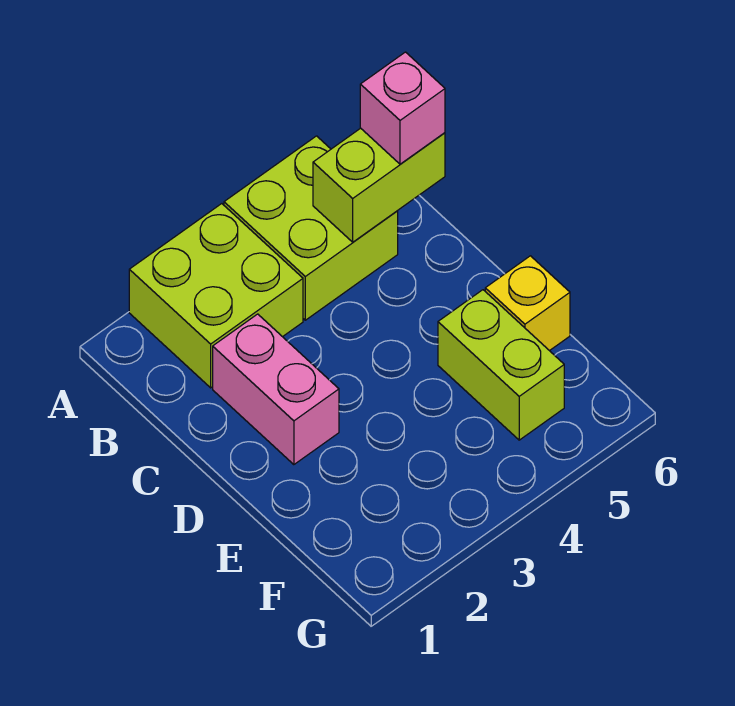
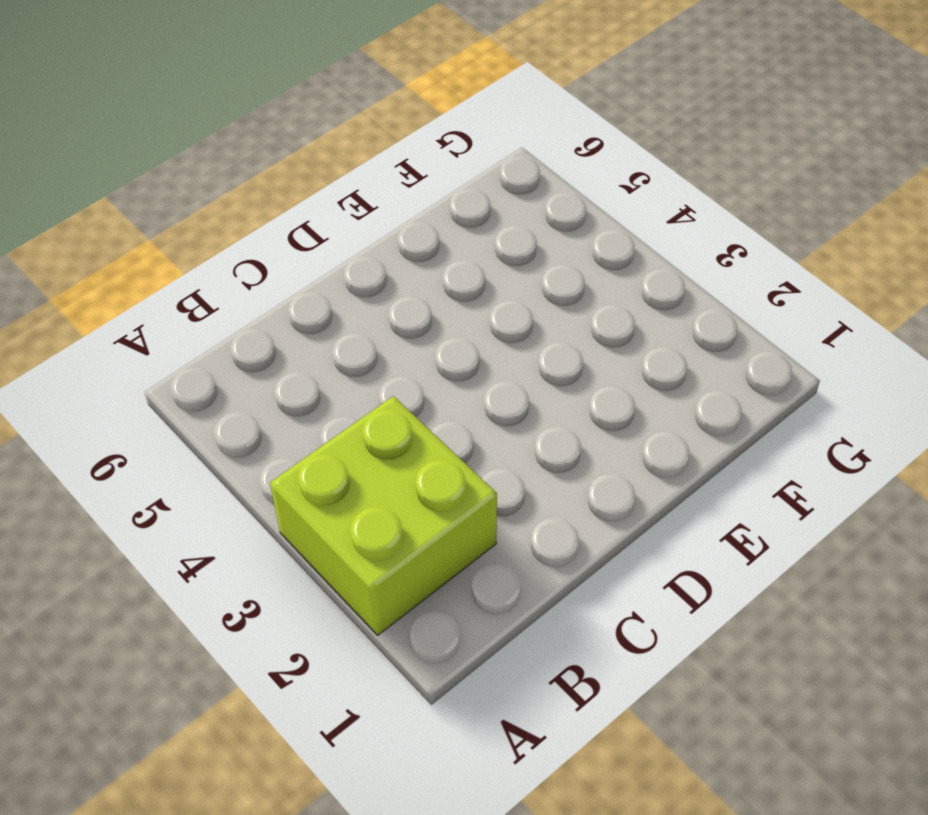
none -> lime brick A4:B5 level 1
none -> pink brick C2:D2 level 1

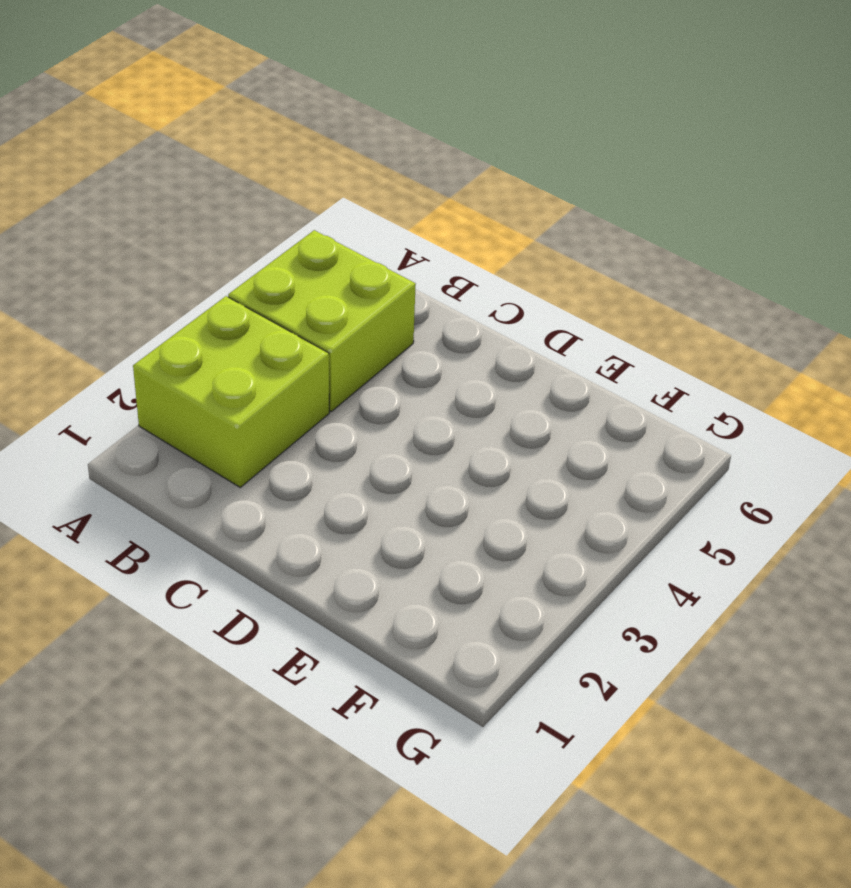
none -> pink brick C2:D2 level 1
none -> lime brick E5:F5 level 1

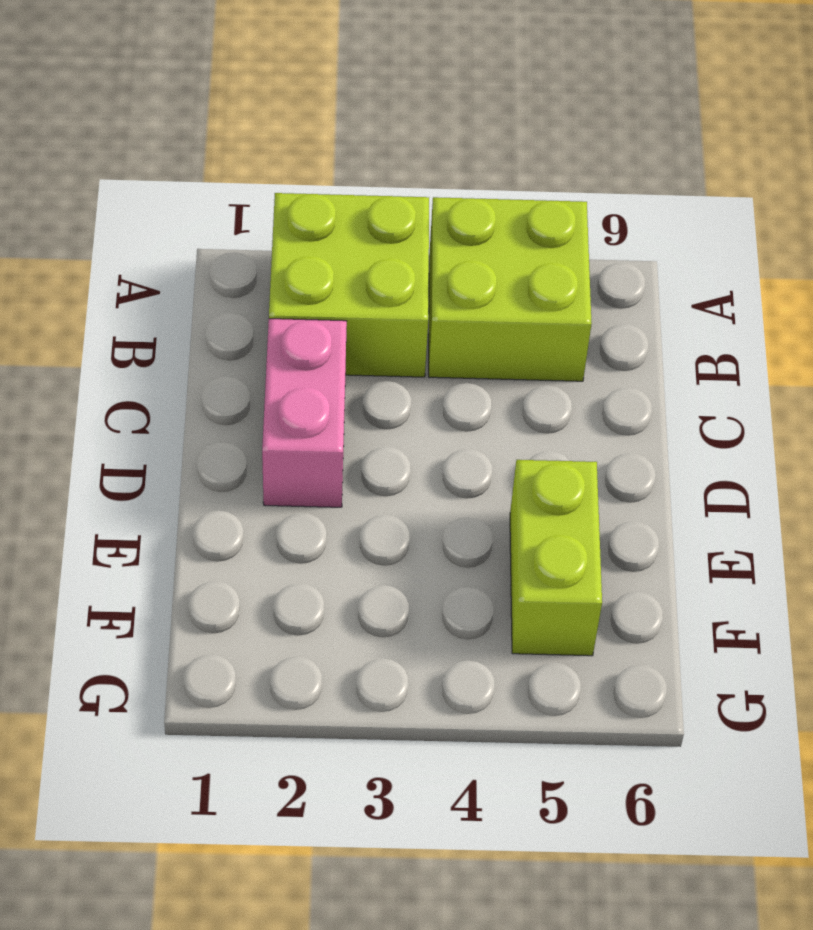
none -> yellow brick E6 level 1
none -> lime brick B5:B6 level 2

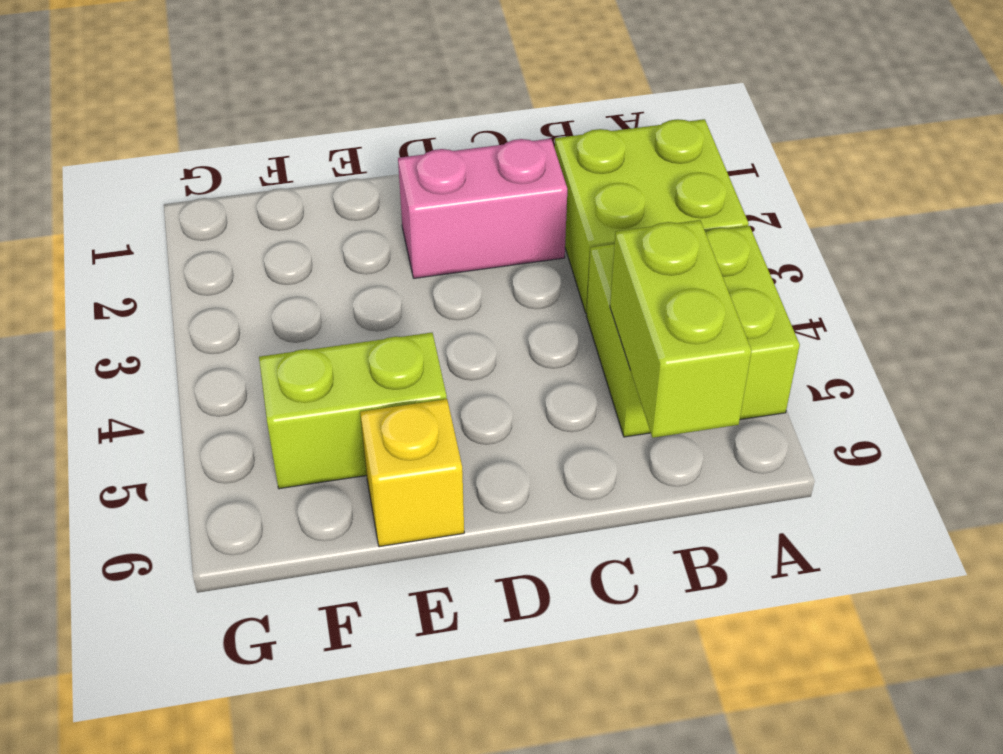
none -> pink brick B6 level 3

